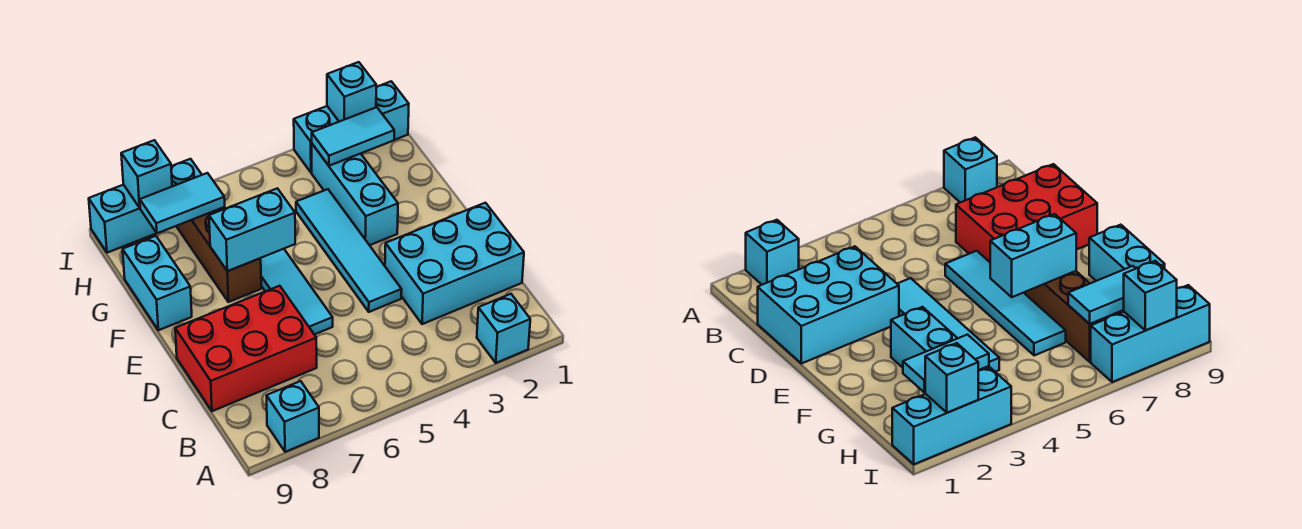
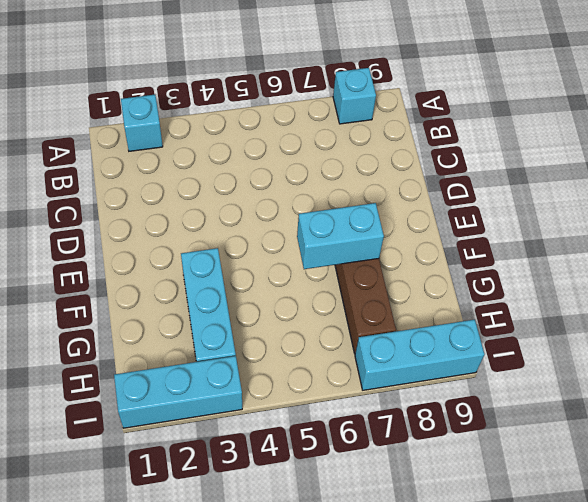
none -> cyan brick C1:D3 level 1
none -> red brick C7:D9 level 1
none -> cyan tile D4:G4 level 1

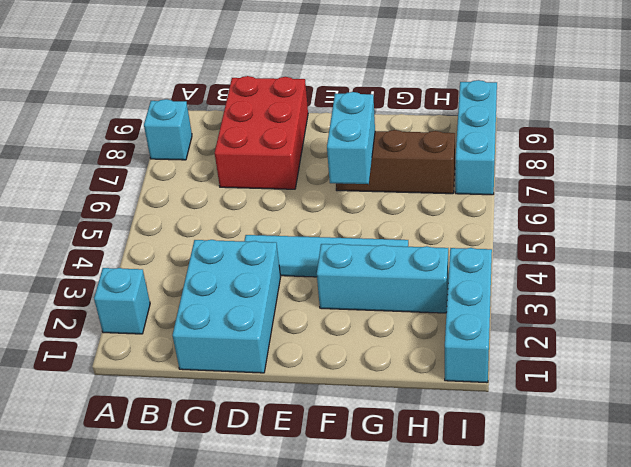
none -> cyan tile D6:G6 level 1
none -> cyan brick F9:G9 level 1
none -> cyan tile H2:H3 level 2

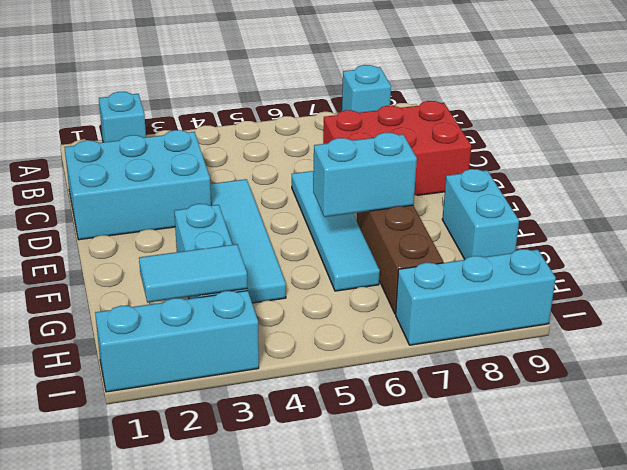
none -> cyan tile H7:H8 level 2
none -> cyan brick I2 level 2
none -> cyan brick I8 level 2

